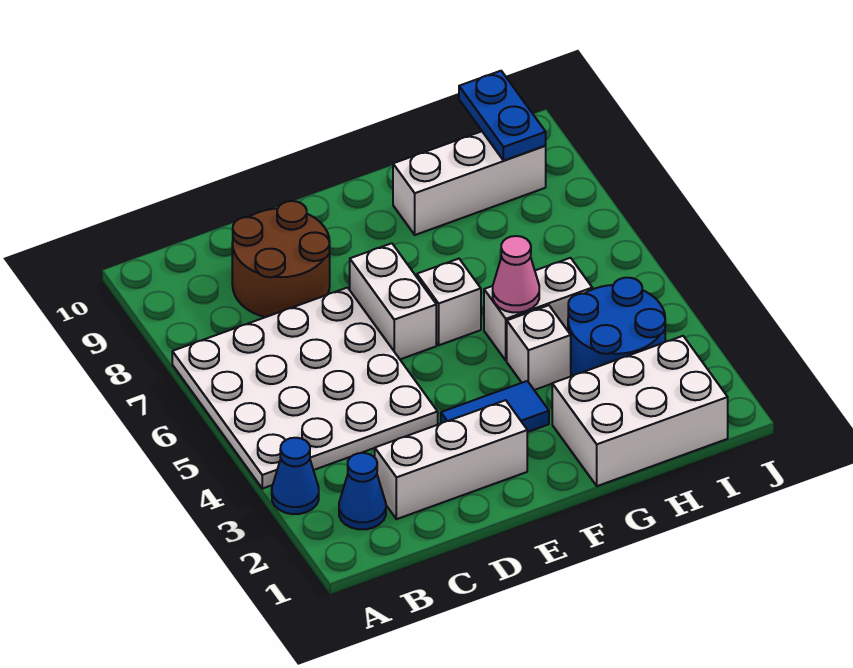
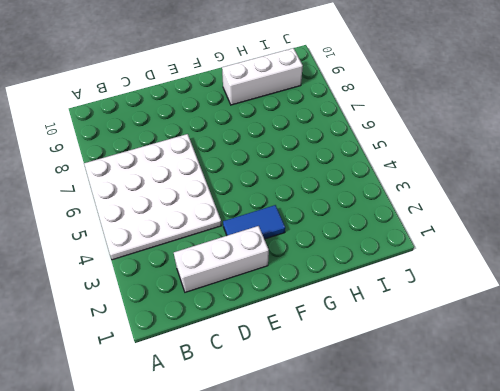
none -> blue cone A3 level 1
none -> blue cone B2 level 1
none -> brown round brick C8:D9 level 1

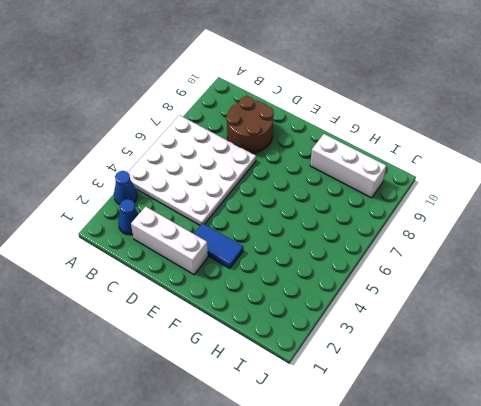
none -> white brick E6:E7 level 1
none -> white brick F6 level 1
none -> white brick G1:I2 level 1

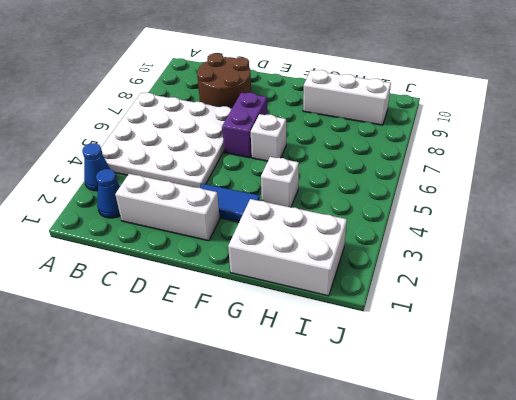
purple brick E6:E7 level 1 -> white brick E6:E7 level 1
none -> white brick G5:H5 level 1
none -> blue round brick H3:I4 level 1
none -> pink cone G5 level 2

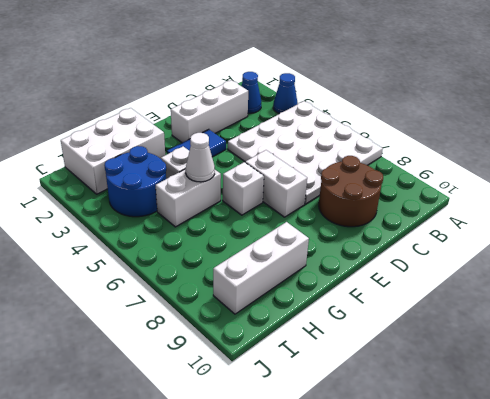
white cone G5 level 2 -> pink cone G5 level 2
none -> blue plate I9:I10 level 2

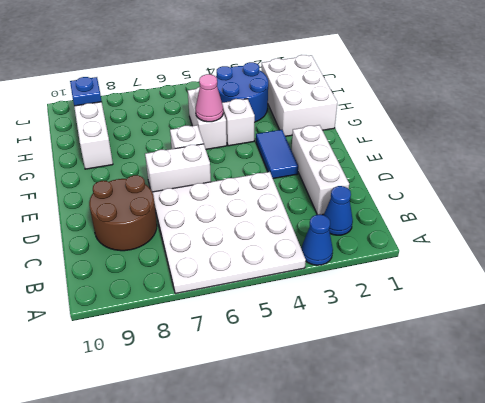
blue plate I9 level 2 -> blue plate I9:I10 level 2

